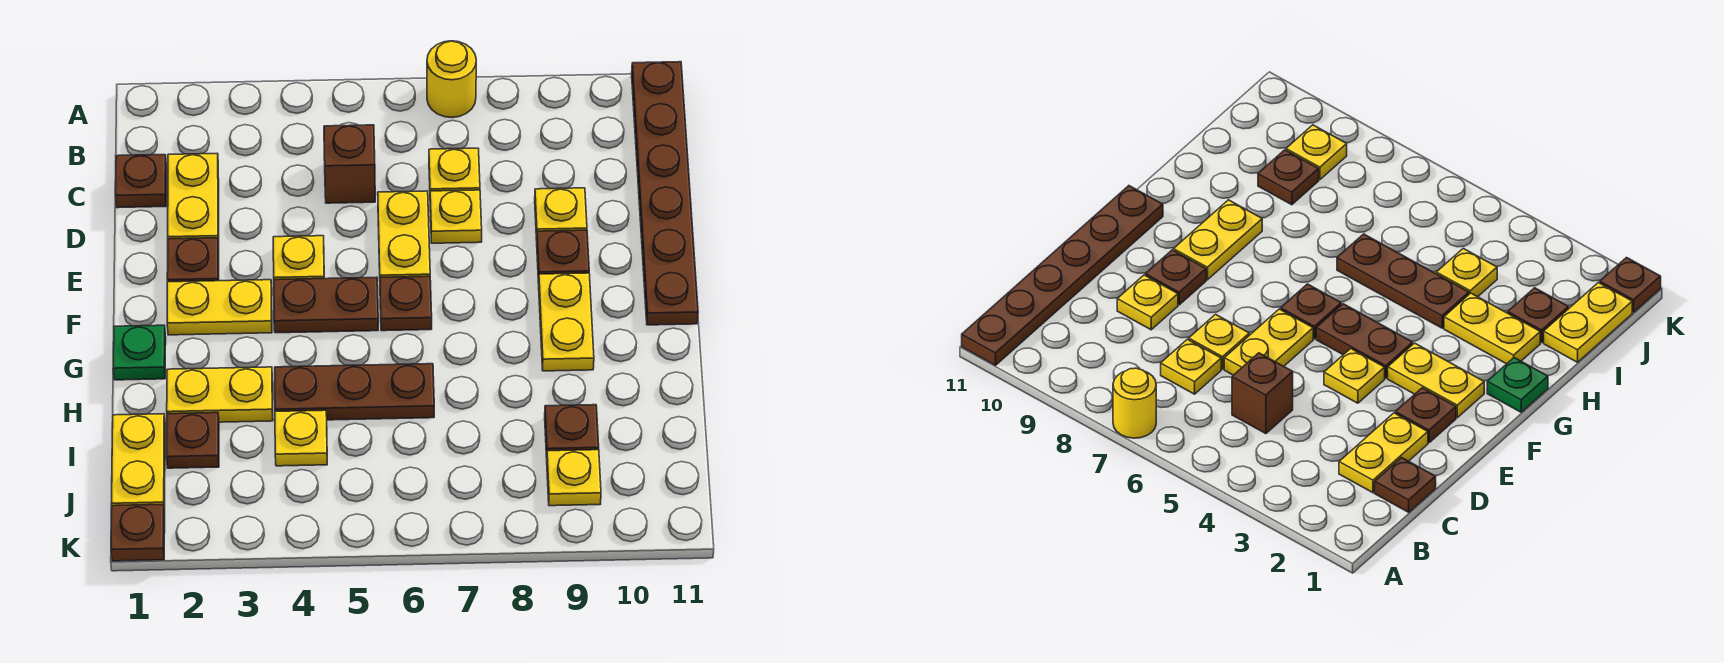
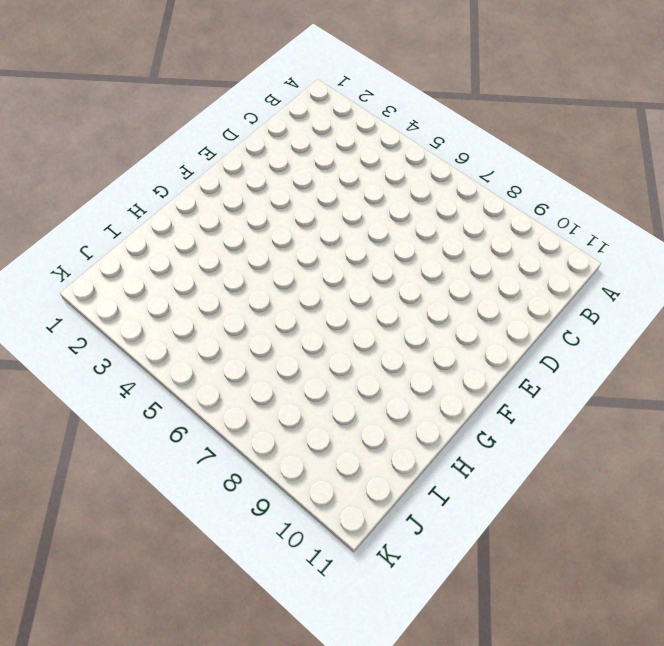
none -> yellow round brick A7 level 1
none -> brown plate A11:F11 level 1
none -> brown plate C1 level 1

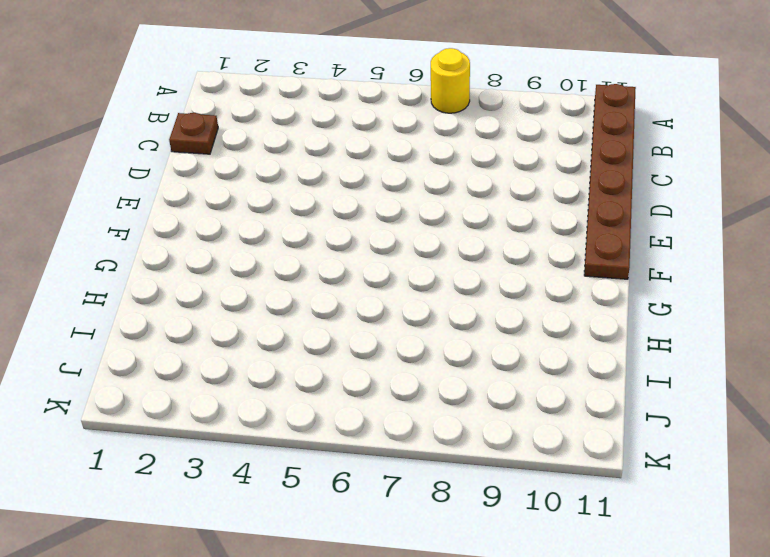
none -> yellow plate C2:D2 level 1
none -> brown brick C5 level 1
none -> yellow plate C7 level 1

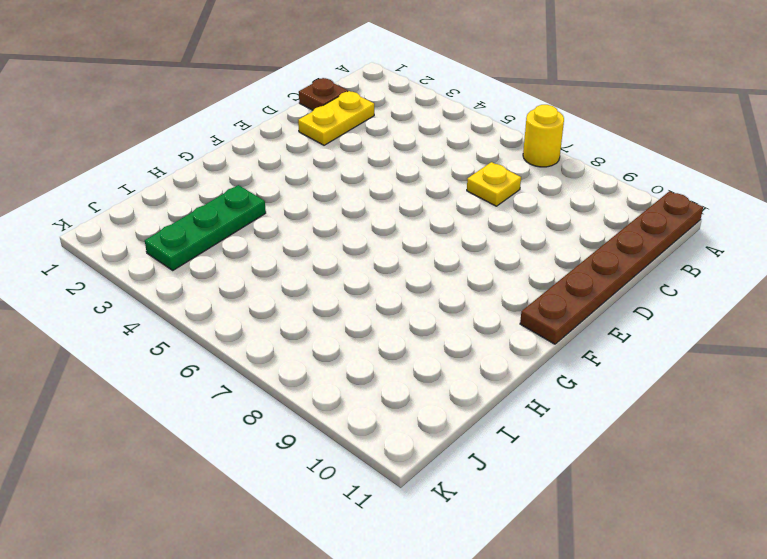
green plate H3:J3 level 1 -> yellow plate H2:H3 level 1
none -> brown brick C5 level 1
none -> yellow plate D6:E6 level 1
none -> yellow plate D7 level 1

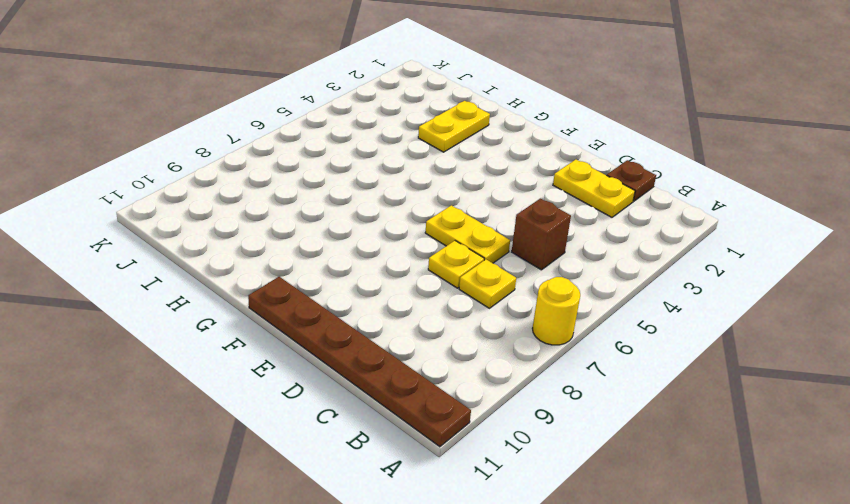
none -> yellow plate D9 level 1
none -> brown plate E2 level 1
none -> yellow plate E4 level 1

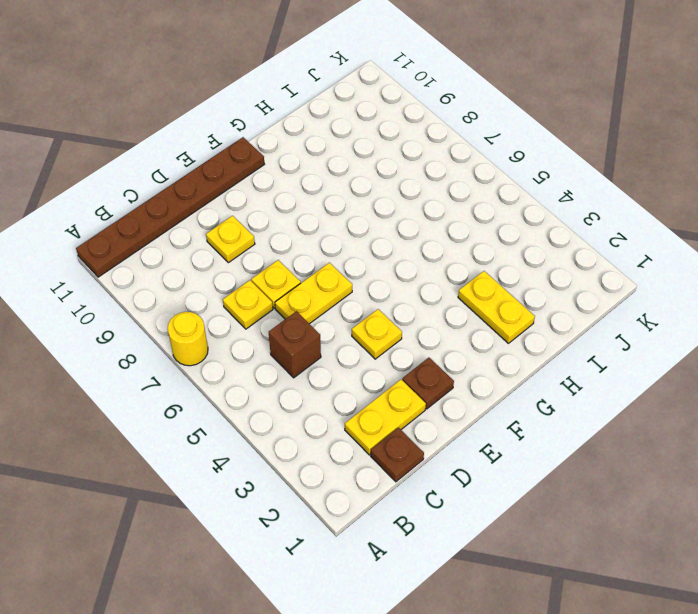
none -> brown plate E9 level 1
none -> yellow plate F2:F3 level 1
none -> brown plate F4:F5 level 1

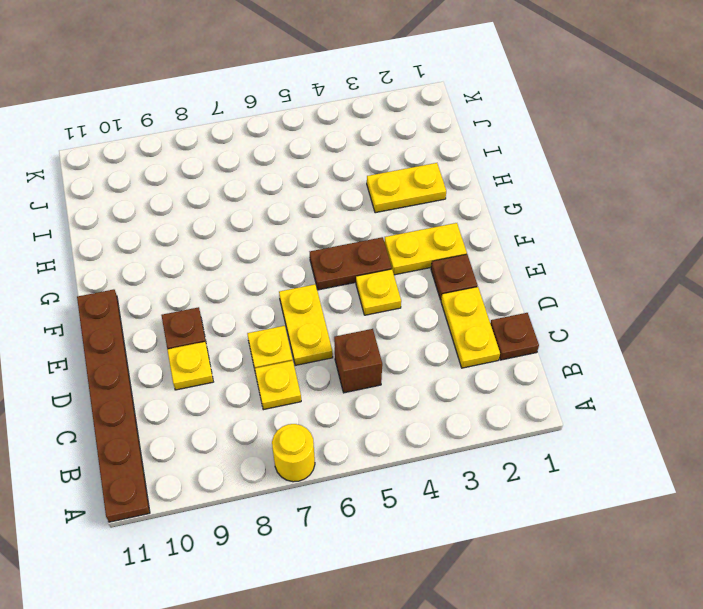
none -> brown plate F6 level 1
none -> yellow plate F9:G9 level 1
none -> green plate G1 level 1

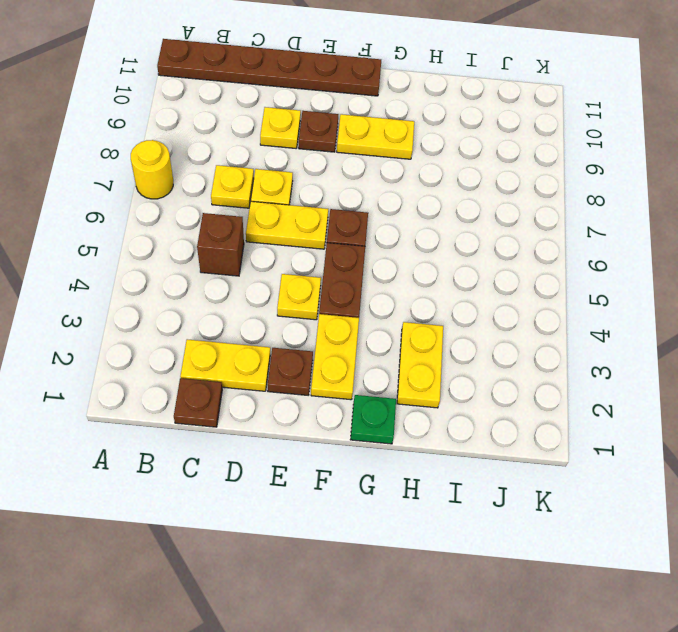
none -> brown plate H4:H6 level 1
none -> yellow plate I1:J1 level 1
none -> brown plate I2 level 1

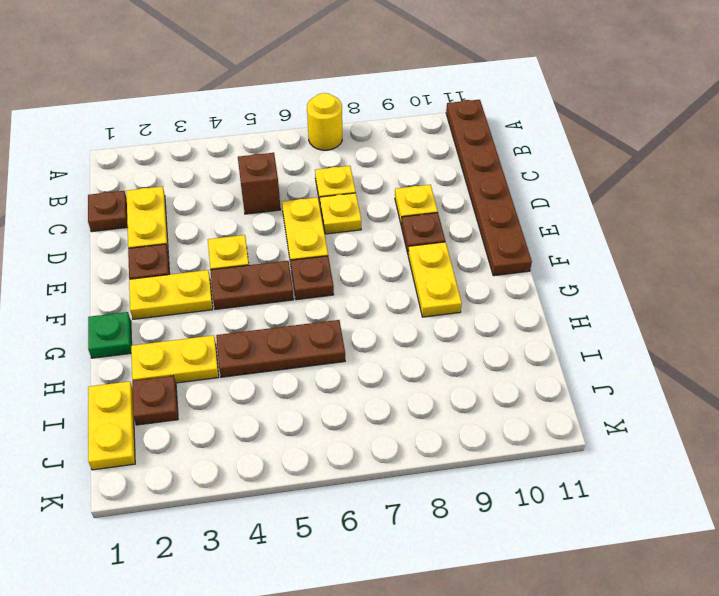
none -> yellow plate I4 level 1
none -> brown plate I9 level 1
none -> yellow plate J9 level 1

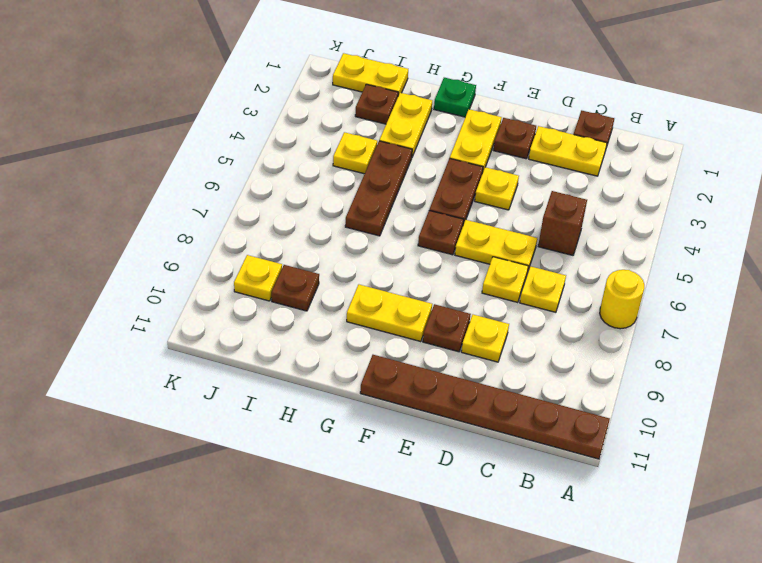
none -> brown plate K1 level 1

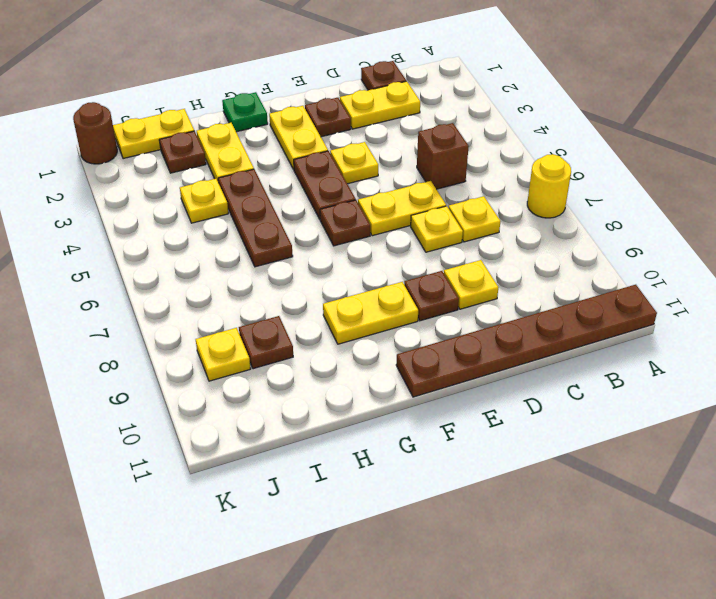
brown round brick K1 level 1 -> brown plate K1 level 1

